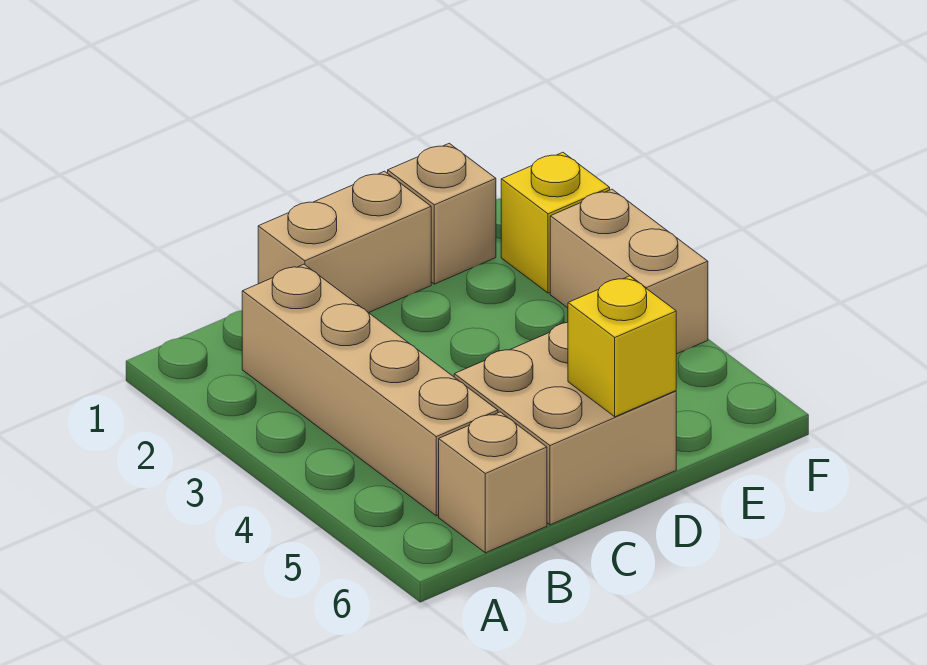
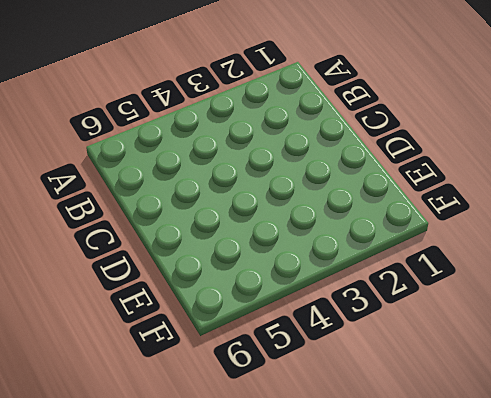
none -> tan brick B2:B5 level 1
none -> tan brick B6 level 1

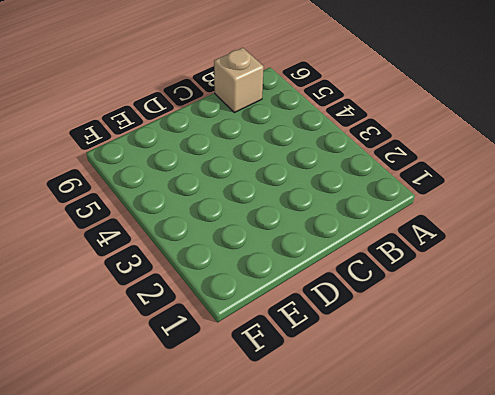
none -> tan brick B2:B5 level 1
none -> tan brick C1:D1 level 1

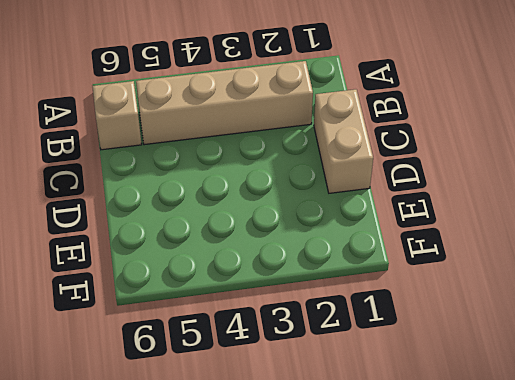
none -> tan brick C5:D6 level 1
none -> tan brick E1 level 1

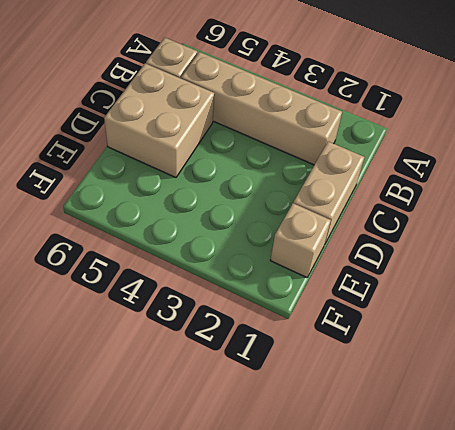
none -> yellow brick F2 level 1
none -> tan brick F3:F4 level 1

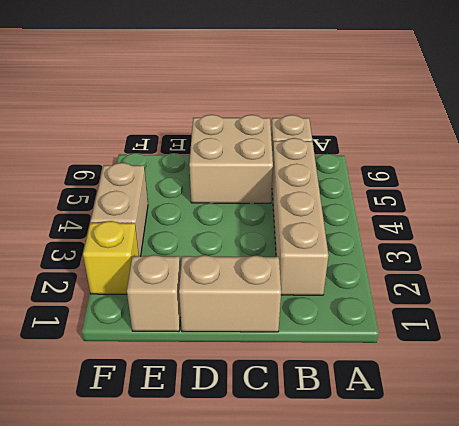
none -> yellow brick D6 level 2

